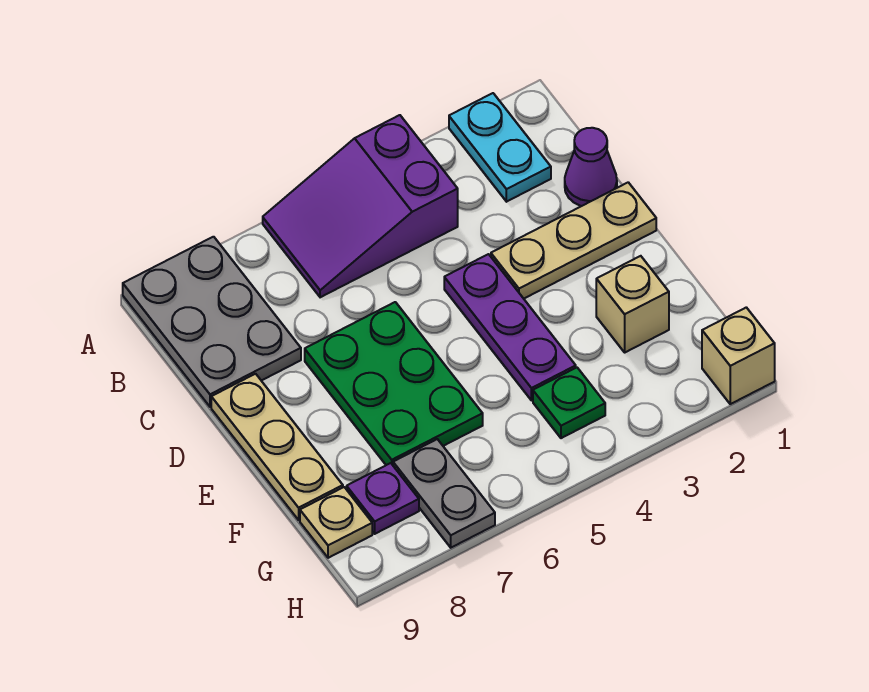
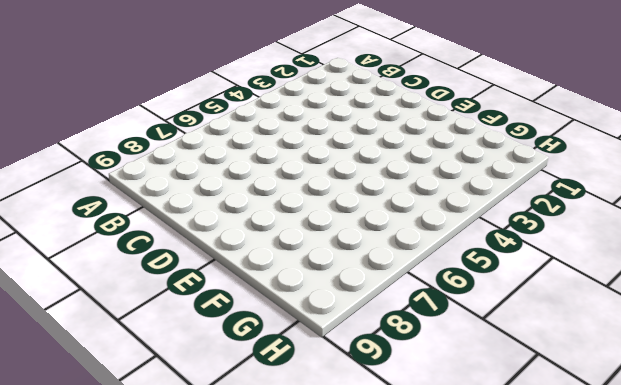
none -> cyan plate A2:B2 level 1
none -> purple slope A4:B6 level 1 top 4
none -> grey plate A8:C9 level 1

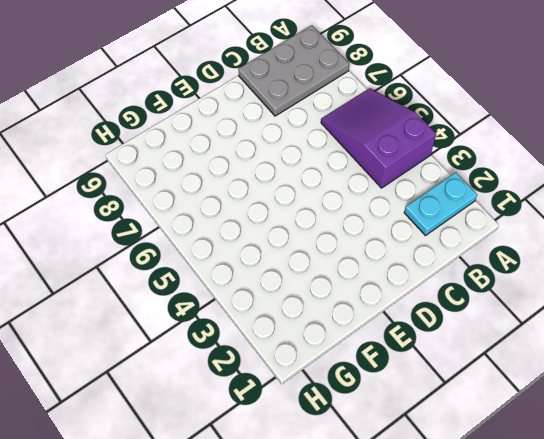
none -> purple cone C1 level 1
none -> tan plate D1:D3 level 1
none -> purple plate D4:F4 level 1

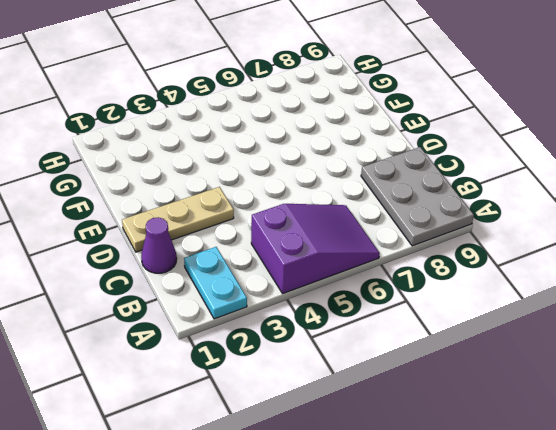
none -> purple plate D4:F4 level 1
none -> green plate D6:F7 level 1
none -> tan plate D9:F9 level 1

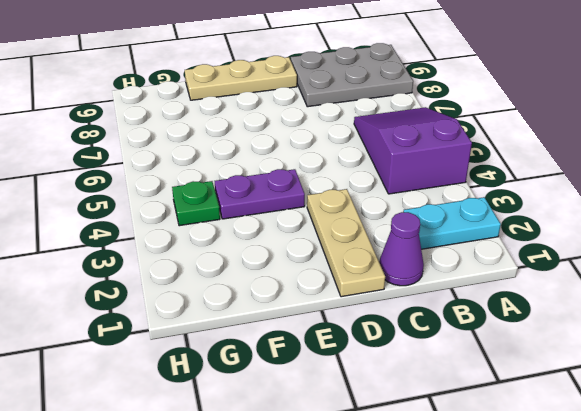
purple plate E4:F4 level 1 -> purple plate D4:F4 level 1
none -> green plate D6:F7 level 1
none -> tan brick F2 level 1
none -> grey plate G7:H7 level 1

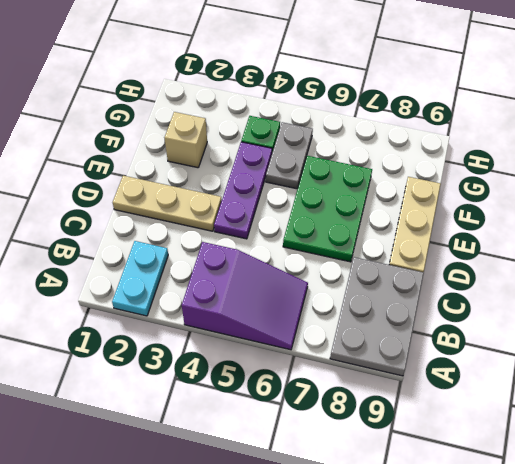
grey plate F5:G5 level 1 -> grey plate G7:H7 level 1
none -> purple cone C1 level 1
none -> purple plate G8 level 1
none -> tan plate G9 level 1

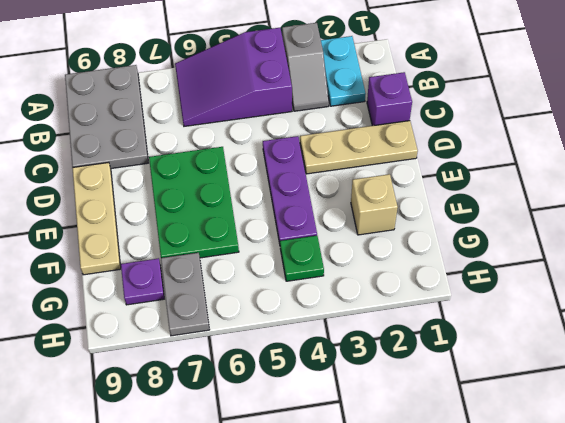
grey slope A3:B3 level 1 top A -> none
purple brick C1 level 1 -> purple cone C1 level 1
none -> tan plate G9 level 1
none -> tan brick H1 level 1

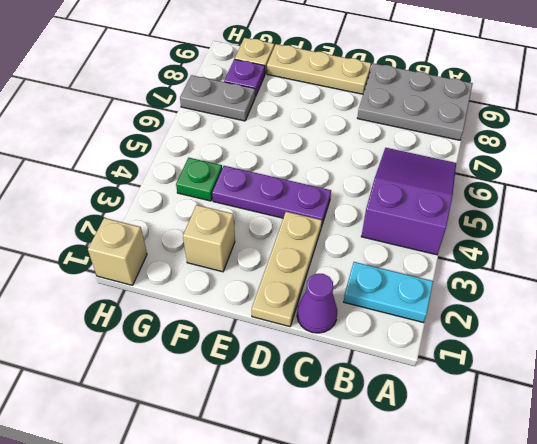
none -> green plate D6:F7 level 1

